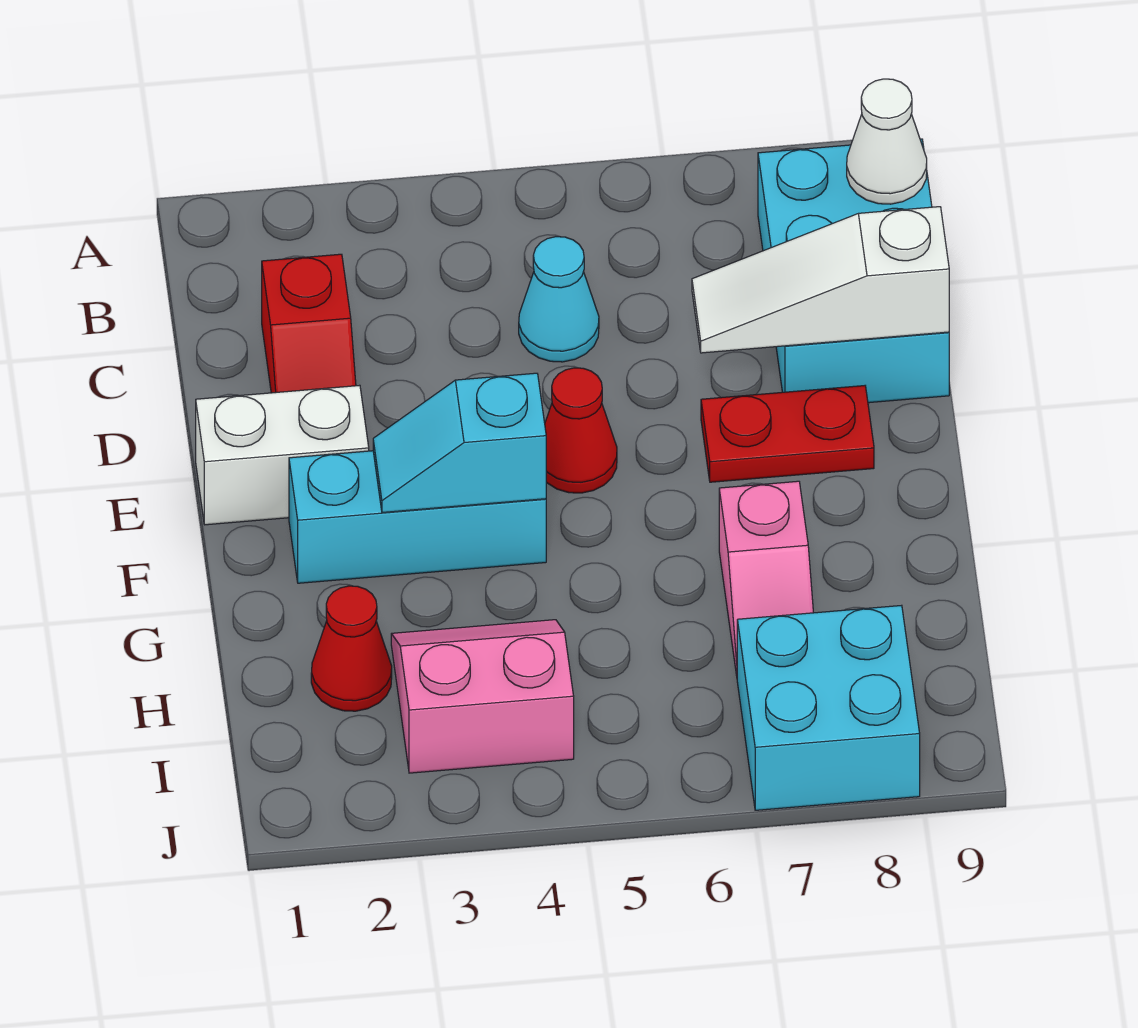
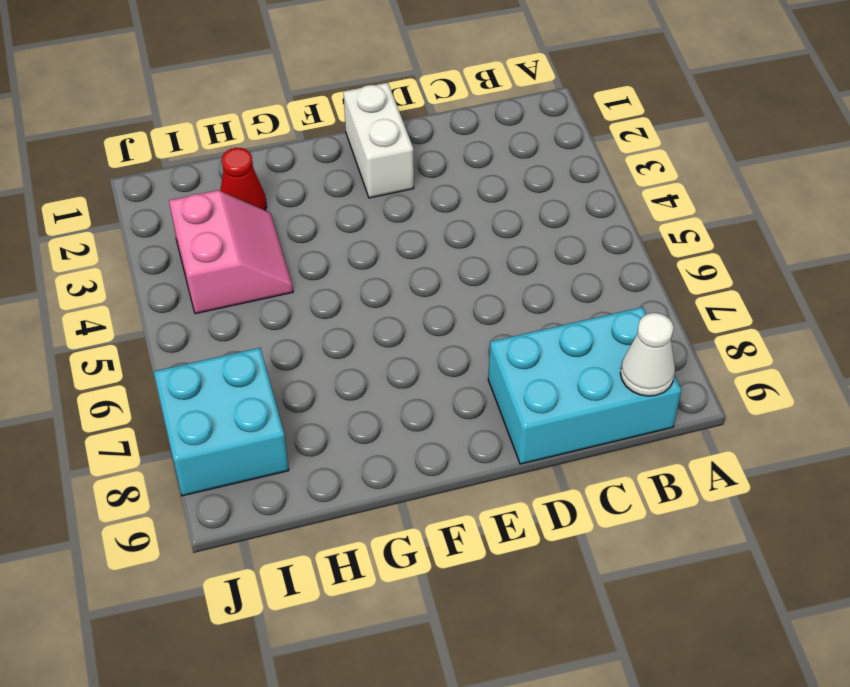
none -> red slope C2:D2 level 1 top C
none -> cyan cone C5 level 1
none -> red cone E5 level 1

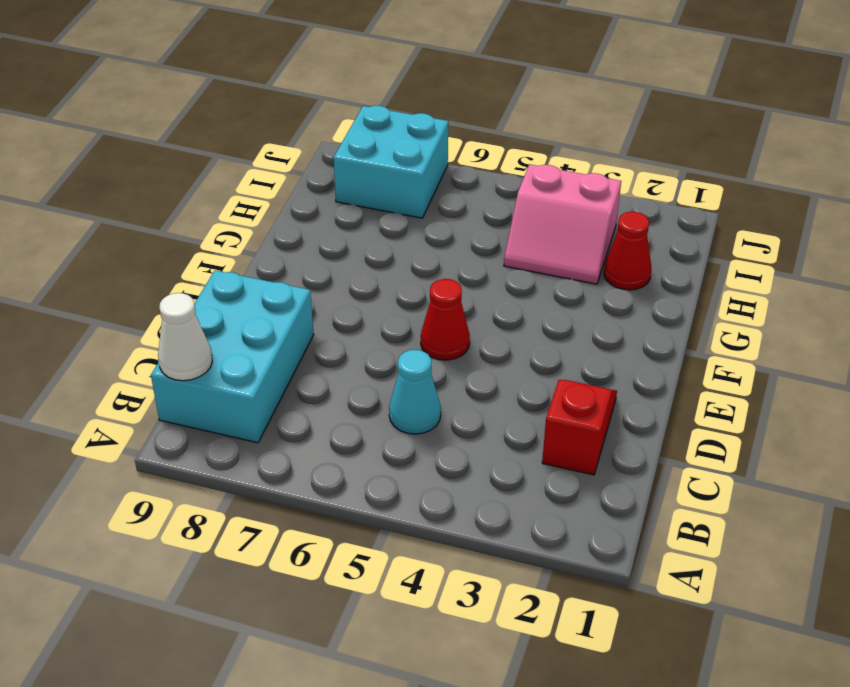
none -> white brick E1:E2 level 1
none -> red plate E7:E8 level 1
none -> cyan brick F2:F4 level 1

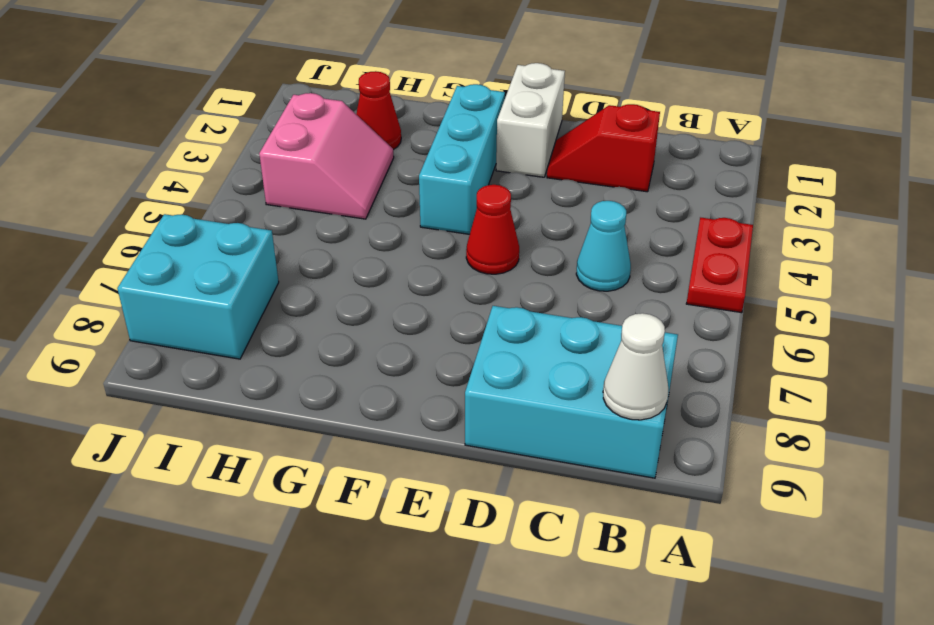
red plate A4:A5 level 1 -> red plate E7:E8 level 1
none -> pink slope G7:H7 level 1 top G
none -> white slope D7:D9 level 2 top 9
none -> cyan slope F3:F4 level 2 top 4

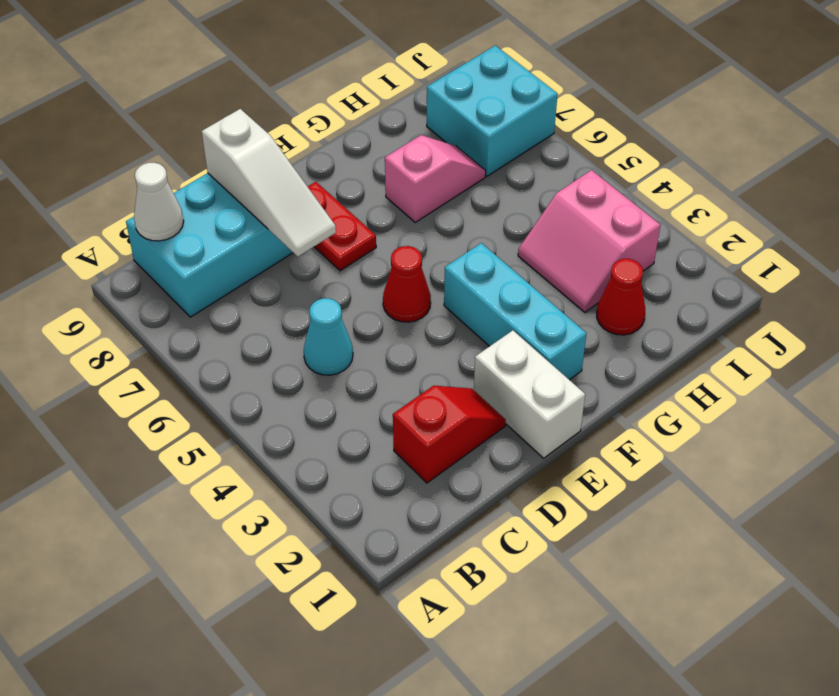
none -> cyan slope F3:F4 level 2 top 4

